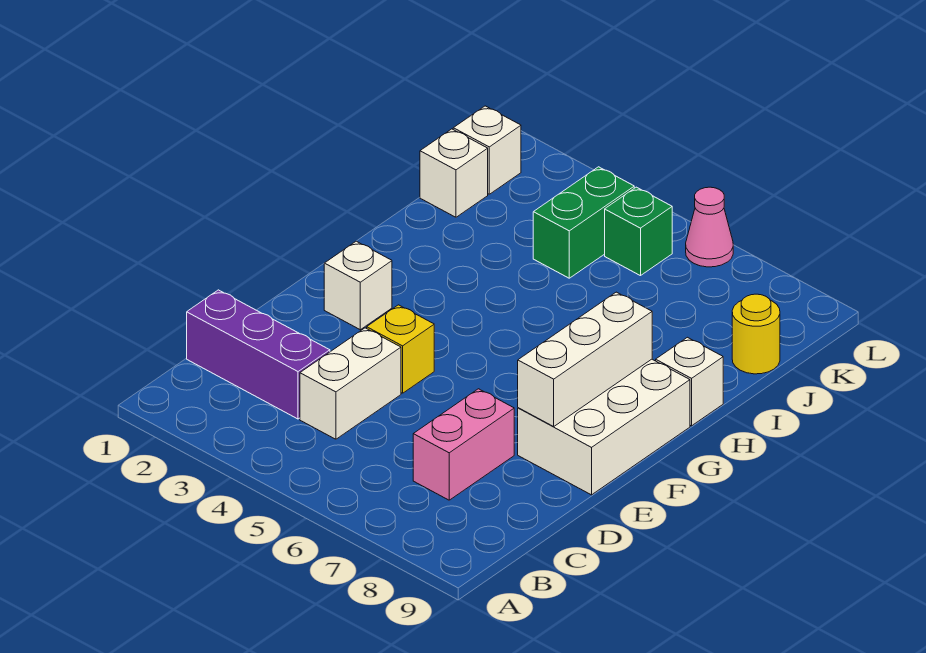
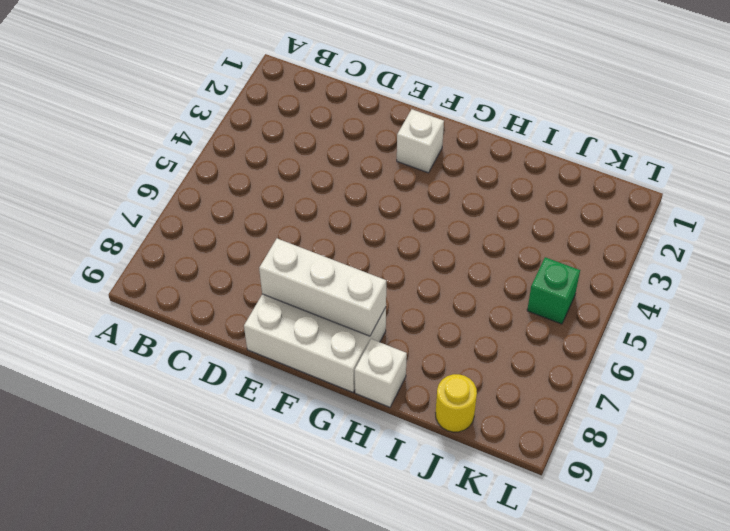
none -> purple brick C1:C3 level 1
none -> white brick C4:D4 level 1
none -> pink brick C7:D7 level 1

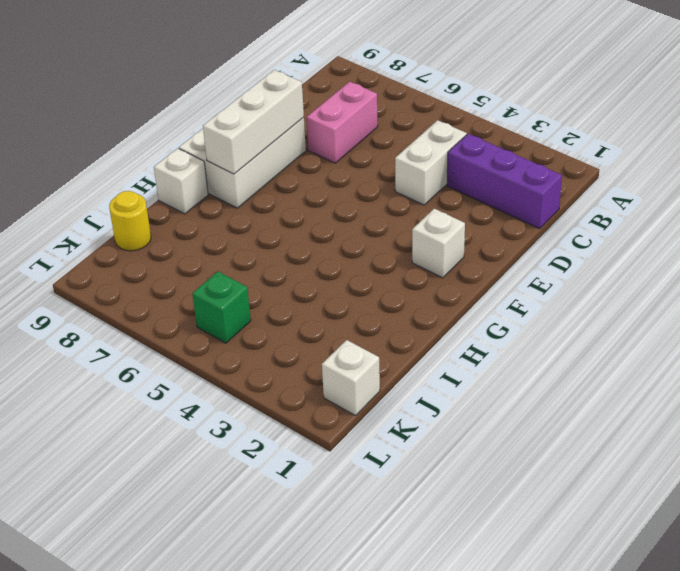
none -> yellow brick E4 level 1
none -> white brick J1 level 1
none -> green brick J4:K4 level 1

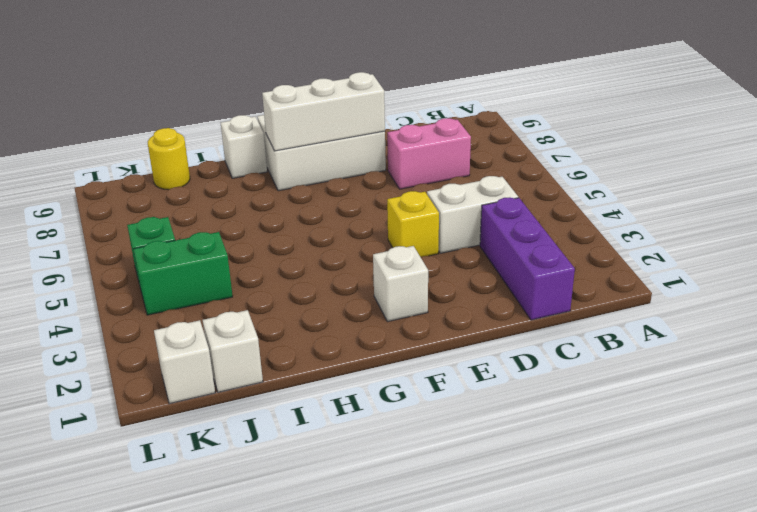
none -> pink cone L6 level 1

